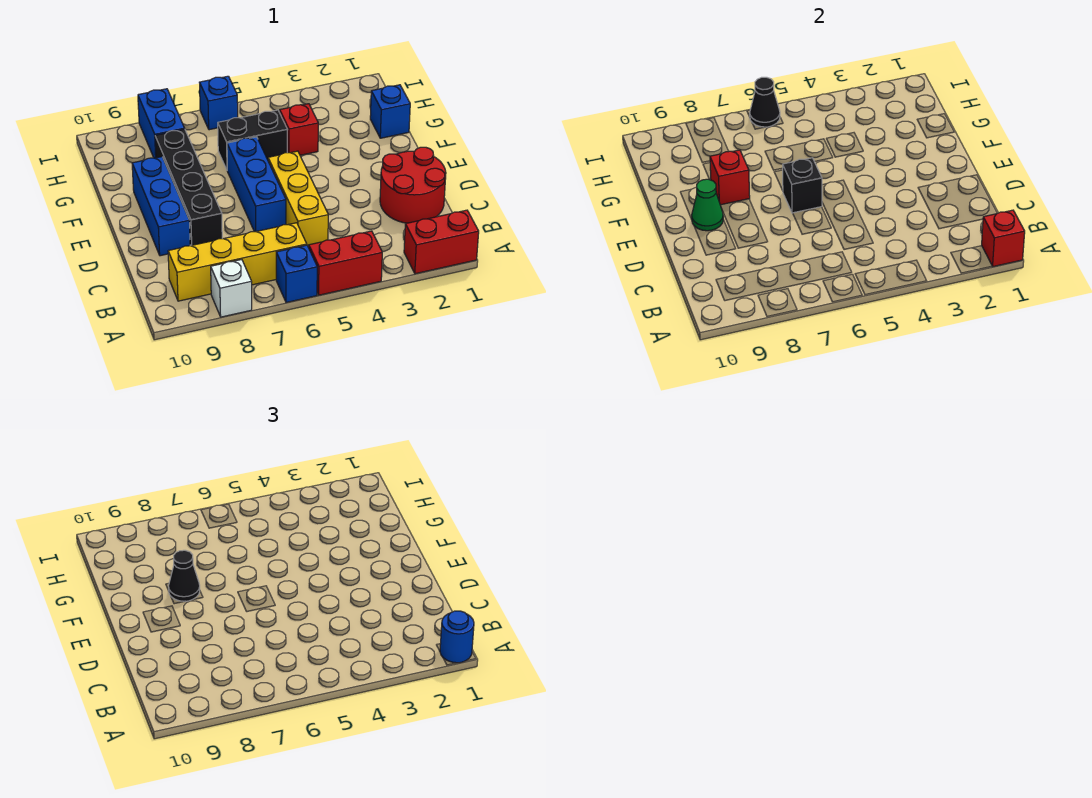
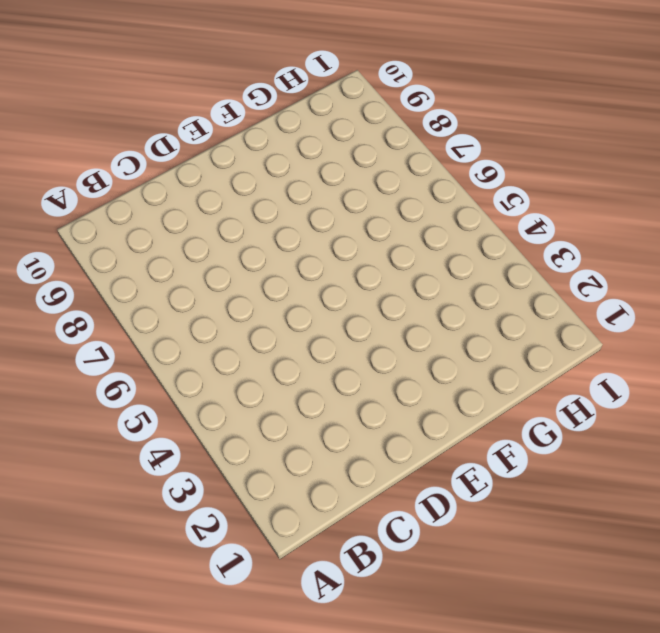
none -> red brick A1:A2 level 1
none -> red brick A4:A5 level 1
none -> blue brick A6 level 1

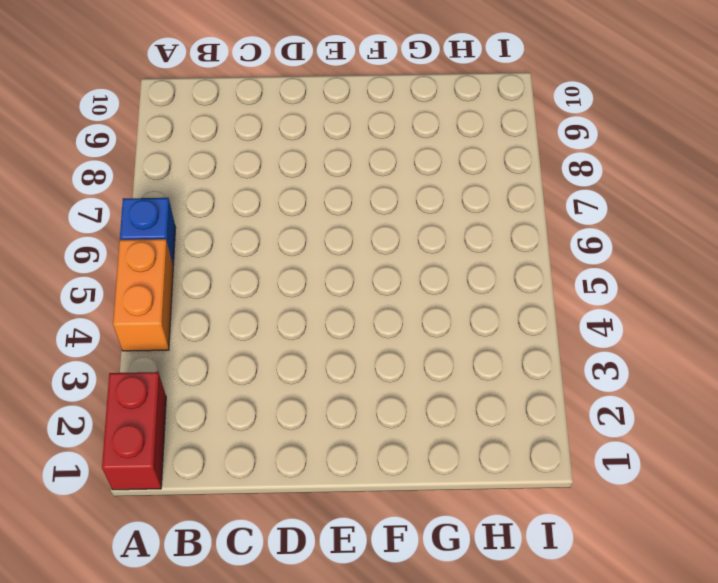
orange brick A4:A5 level 1 -> red brick A4:A5 level 1
none -> white brick A8 level 1
none -> yellow brick B6:B9 level 1
none -> red round brick C1:D2 level 1

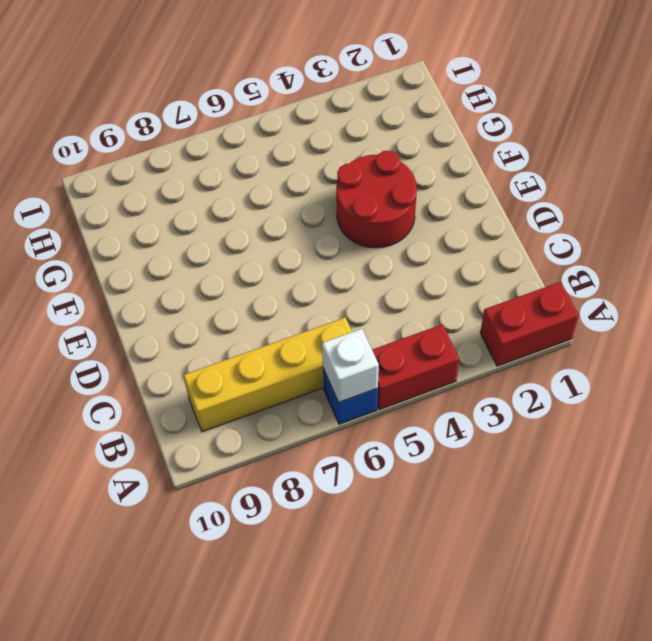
white brick A6 level 2 -> white brick A8 level 1
red round brick E3:F4 level 1 -> red round brick C1:D2 level 1
none -> yellow brick C5:E5 level 1
none -> blue brick D6:F6 level 1
none -> black brick D8:G8 level 1

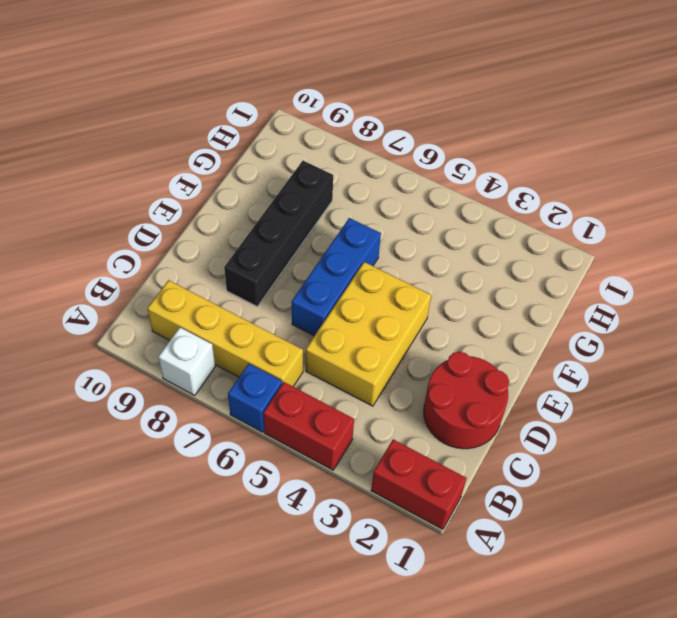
yellow brick C4:E5 level 1 -> yellow brick C5:E5 level 1
none -> blue brick D9:F9 level 1
none -> blue brick G1 level 1
none -> red brick G4 level 1

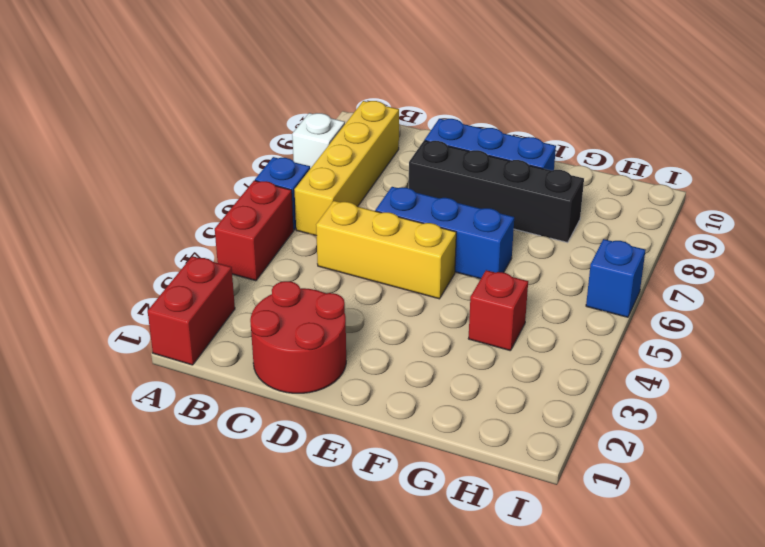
none -> blue brick G1 level 1
none -> black brick G5:G6 level 1
none -> blue brick H8:I8 level 1

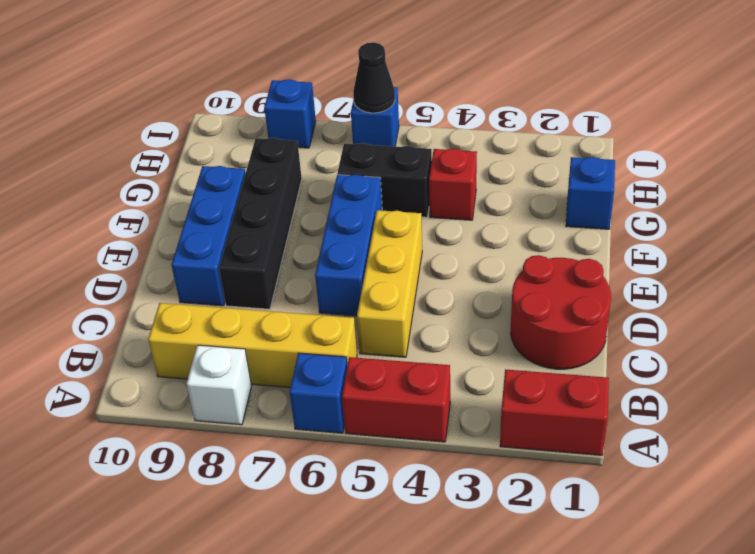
blue brick I8 level 1 -> blue brick H8:I8 level 1
none -> red brick A1 level 2
none -> black brick E6 level 2
none -> green cone E9 level 2

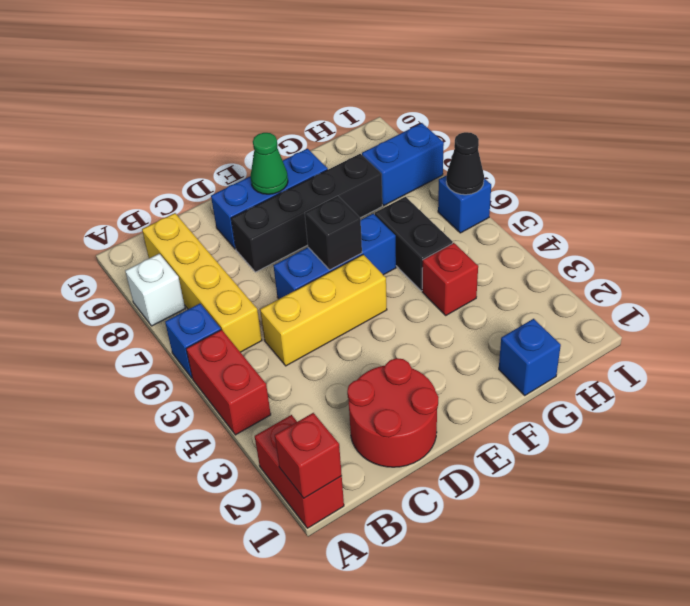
none -> red brick F8 level 2
none -> blue round brick A1 level 3
none -> black cone F8 level 3

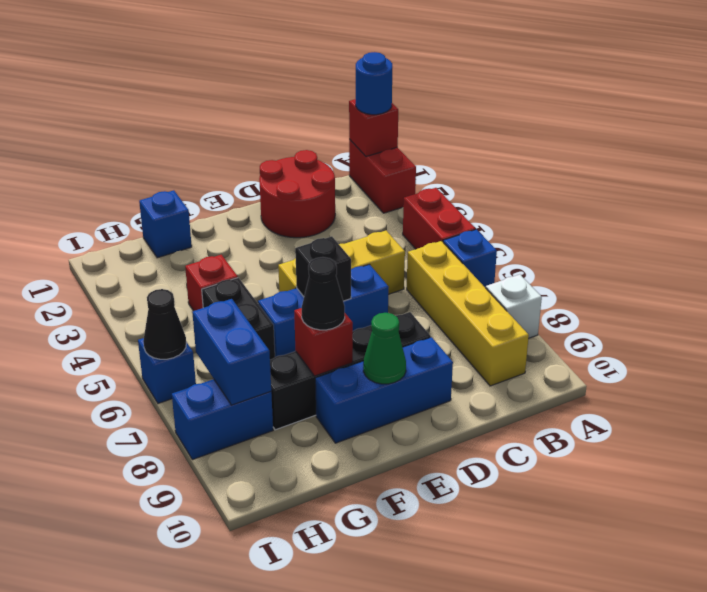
blue brick H7:H8 level 2 -> none

